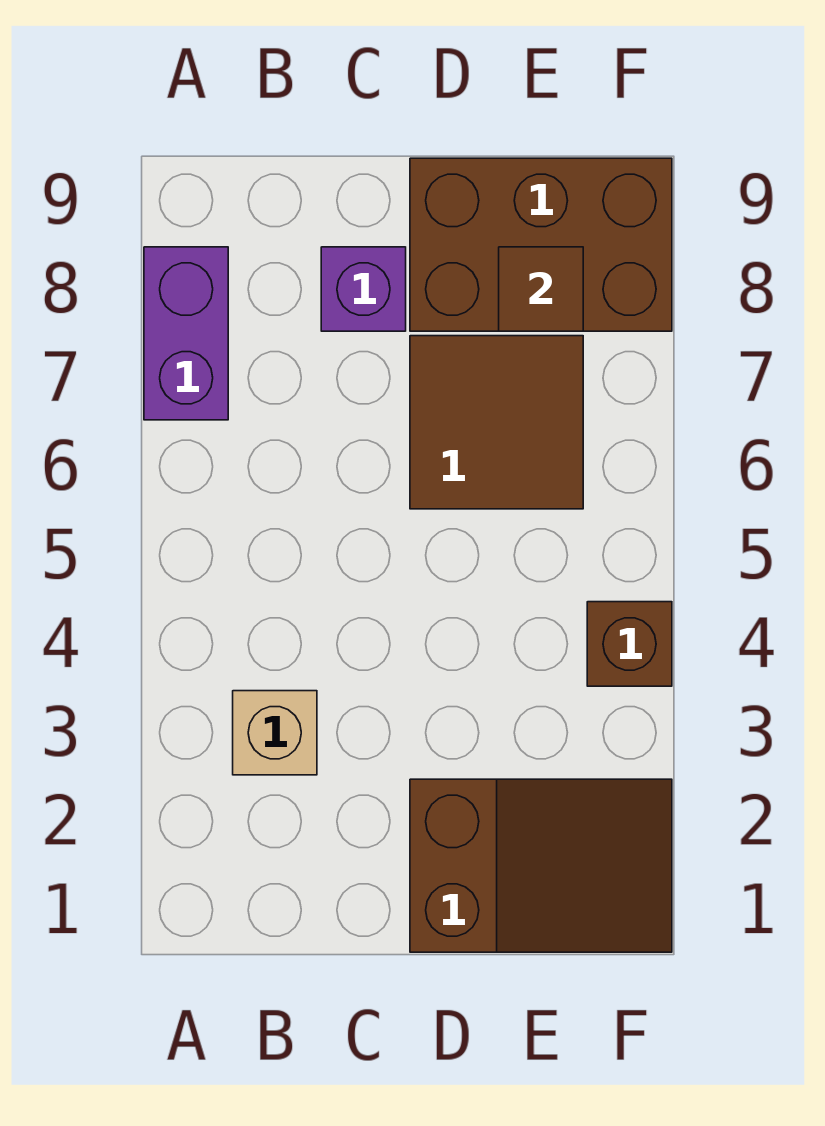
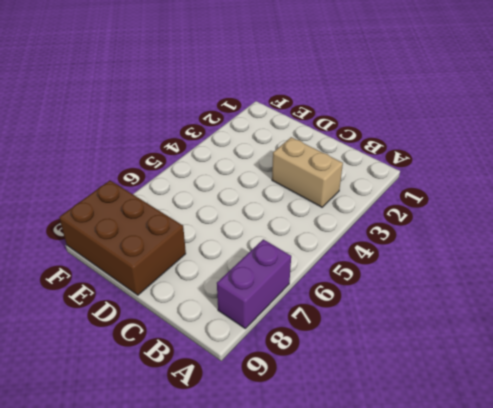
tan brick B3:C3 level 1 -> tan brick B3 level 1
none -> purple brick C8 level 1
none -> brown slope D1:F2 level 1 top D

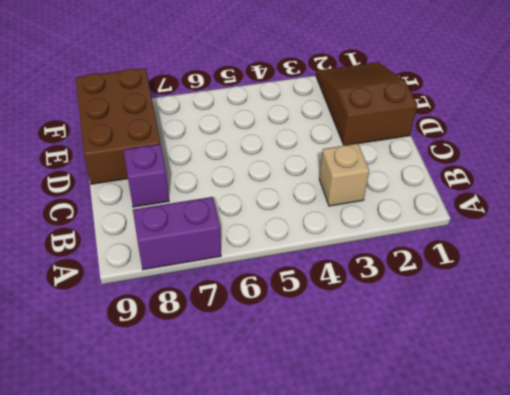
none -> brown tile D6:E7 level 1
none -> brown brick F4 level 1

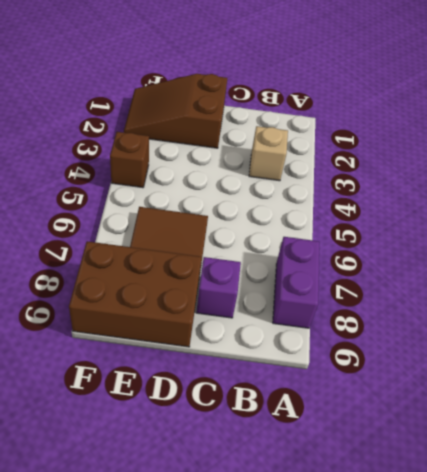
none -> brown tile E8 level 2

